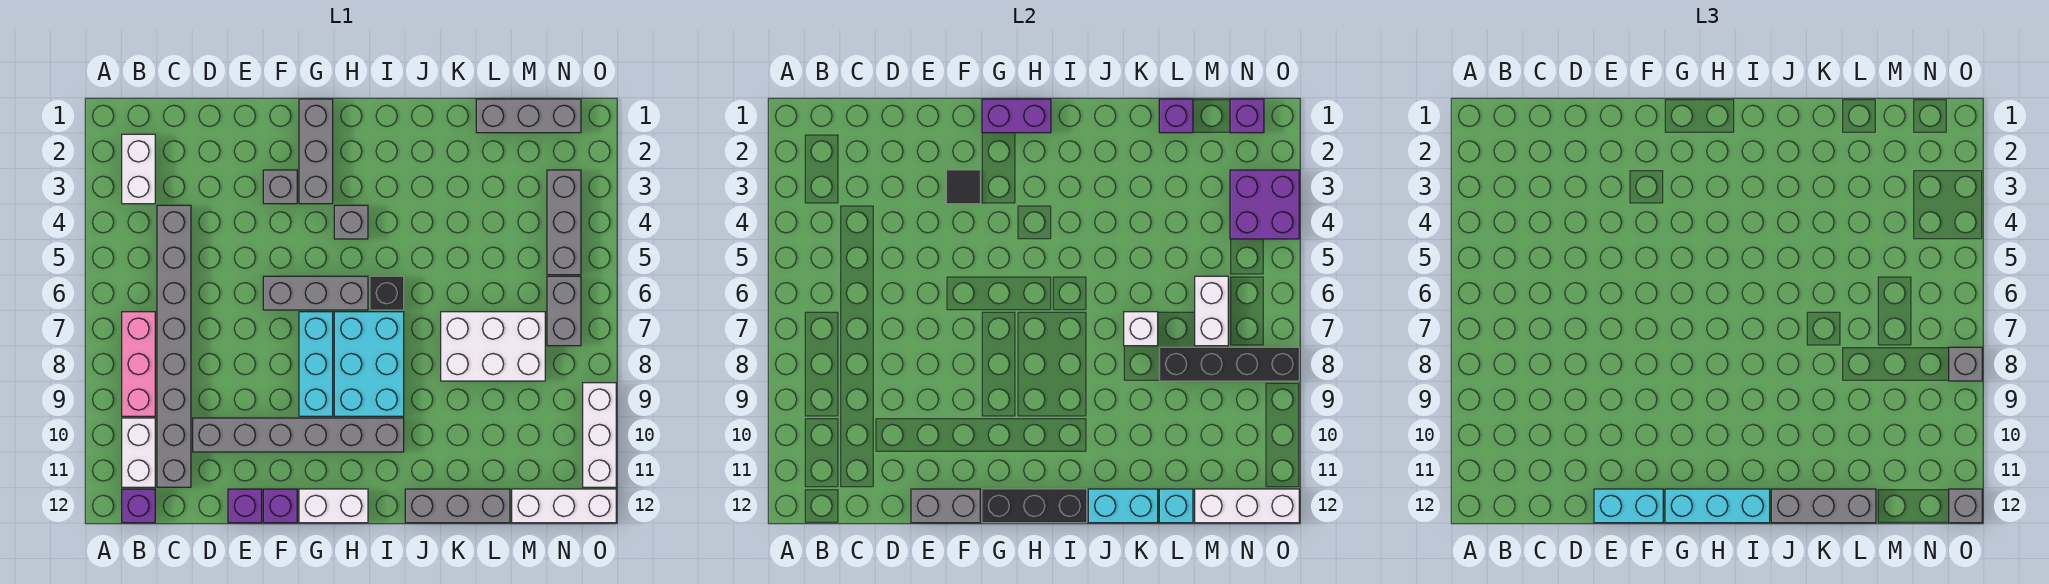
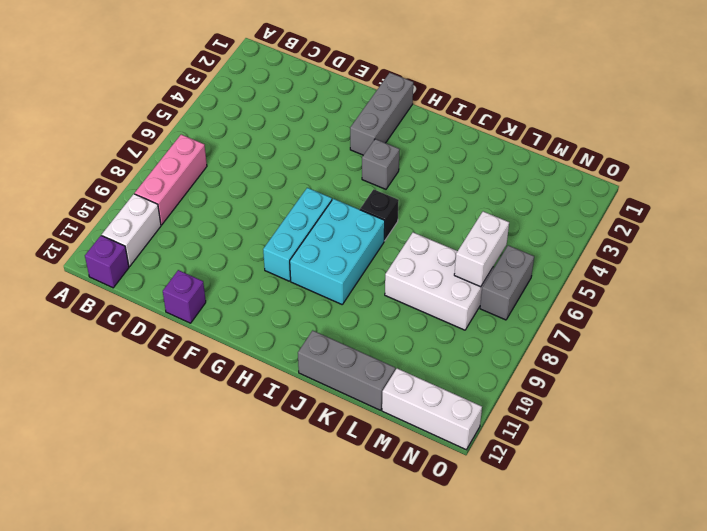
none -> white brick B2:B3 level 1
none -> grey brick C4:C11 level 1
none -> grey brick D10:I10 level 1
none -> grey brick F3 level 1

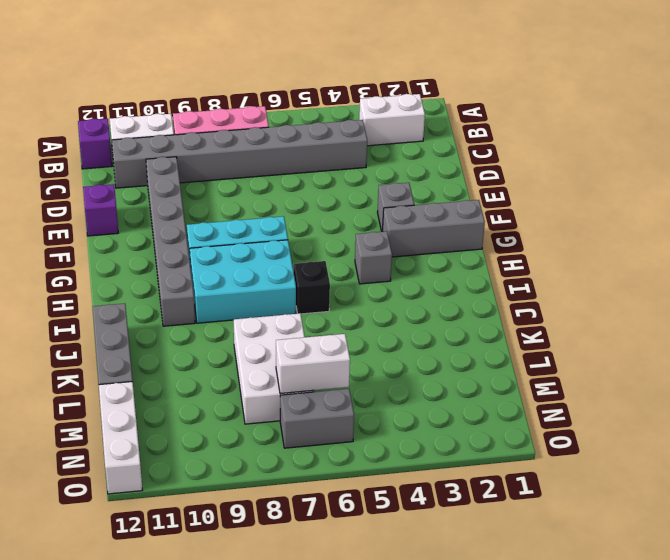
none -> grey brick F6:H6 level 1
none -> purple brick F12 level 1
none -> white brick G12:H12 level 1
none -> grey brick L1:N1 level 1

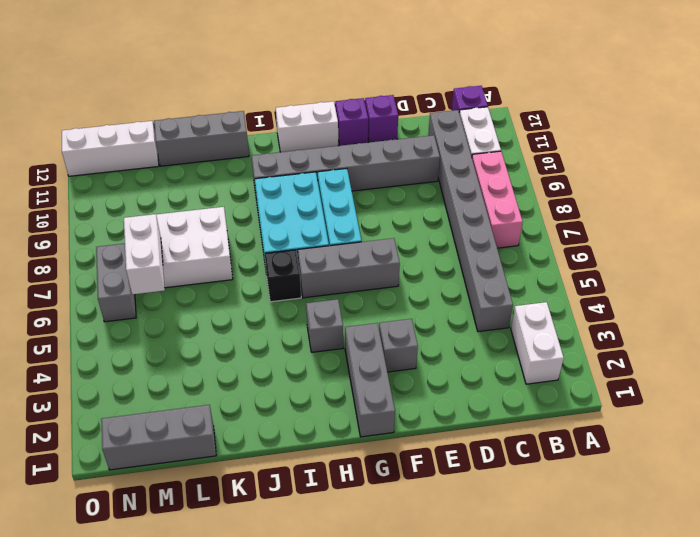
none -> grey brick N3:N5 level 1
none -> white brick O9:O11 level 1
none -> grey brick E12:F12 level 2
none -> black tile F3 level 2

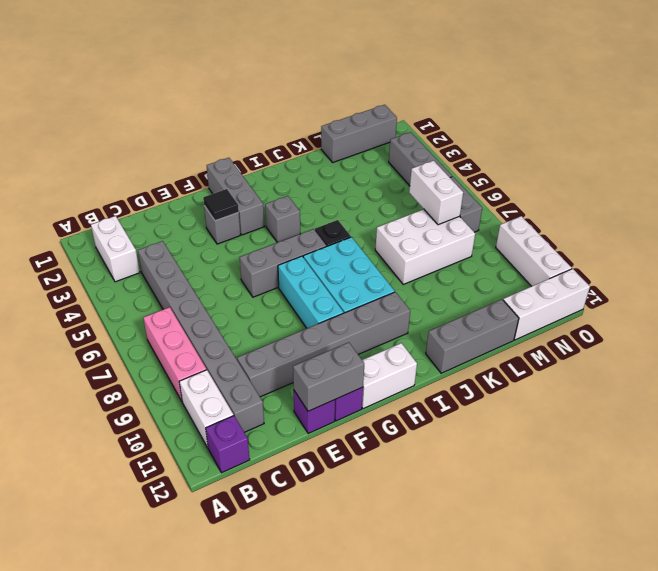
none -> purple brick G1:H1 level 2
none -> black brick G12:I12 level 2
none -> cyan brick J12:K12 level 2
none -> white brick K7 level 2

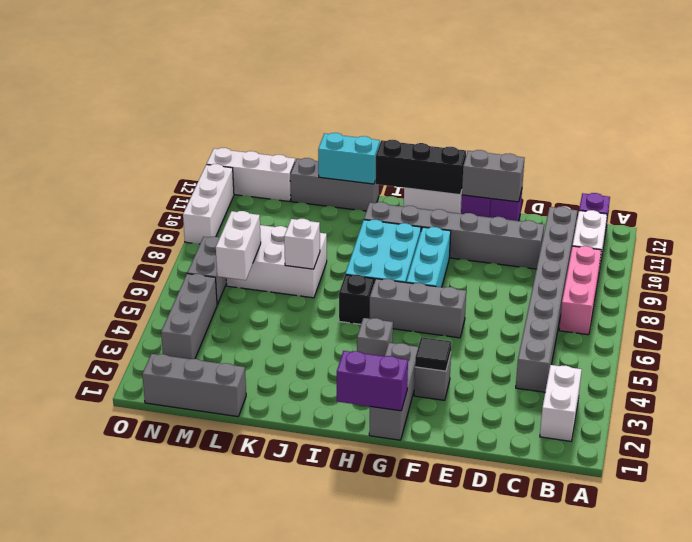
none -> purple brick L1 level 2
none -> black brick L8:O8 level 2
none -> cyan brick L12 level 2
none -> white brick M12:O12 level 2

